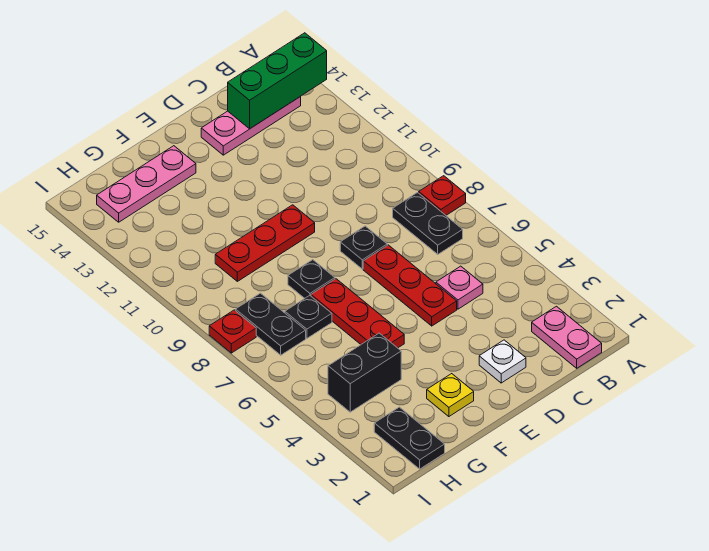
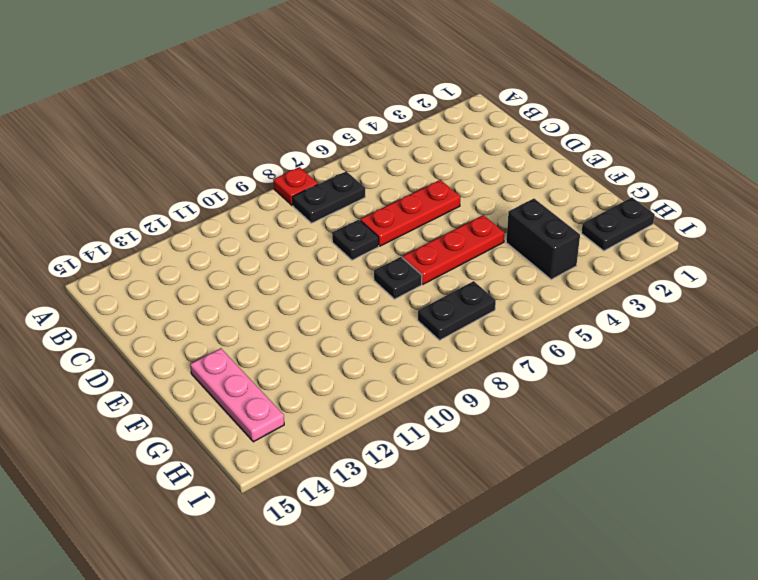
none -> pink plate B1:B2 level 1
none -> pink plate B14:D14 level 1
none -> pink plate C5 level 1

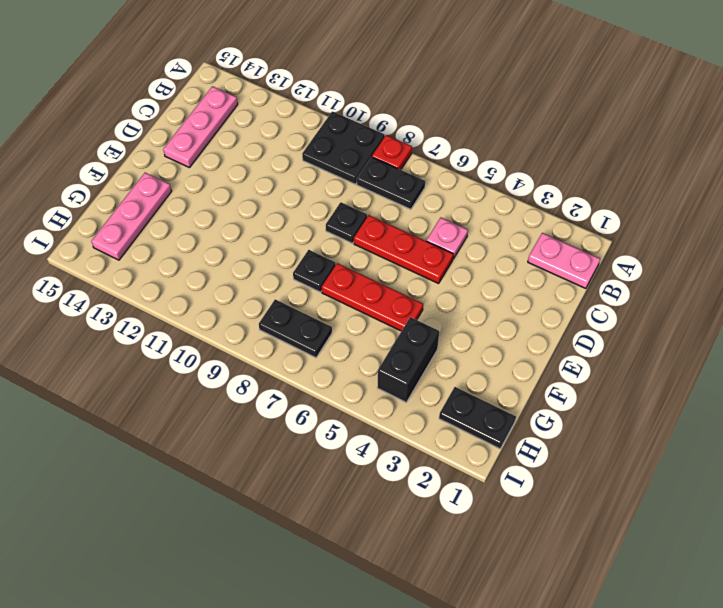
black plate A9:B10 level 1 -> none
none -> white plate D2 level 1
none -> red plate E10:G10 level 1
none -> yellow plate F2 level 1

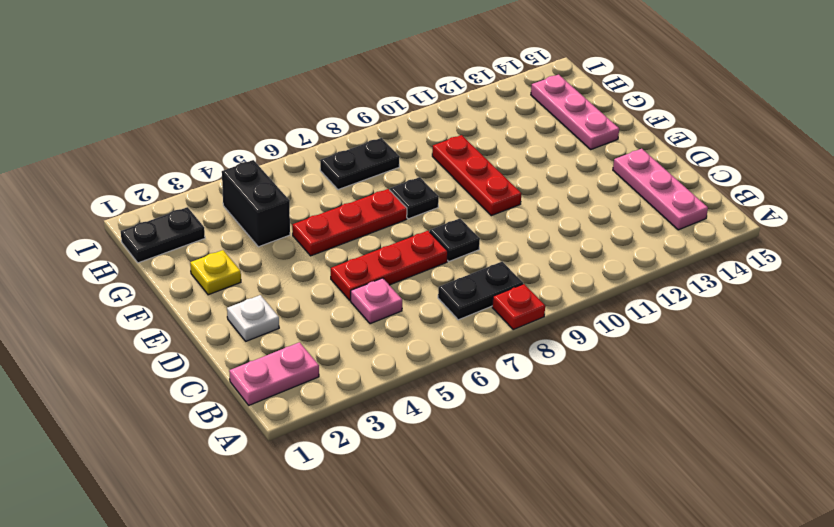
none -> black plate G7 level 1
none -> red plate I8 level 1
none -> green brick A14:C14 level 2

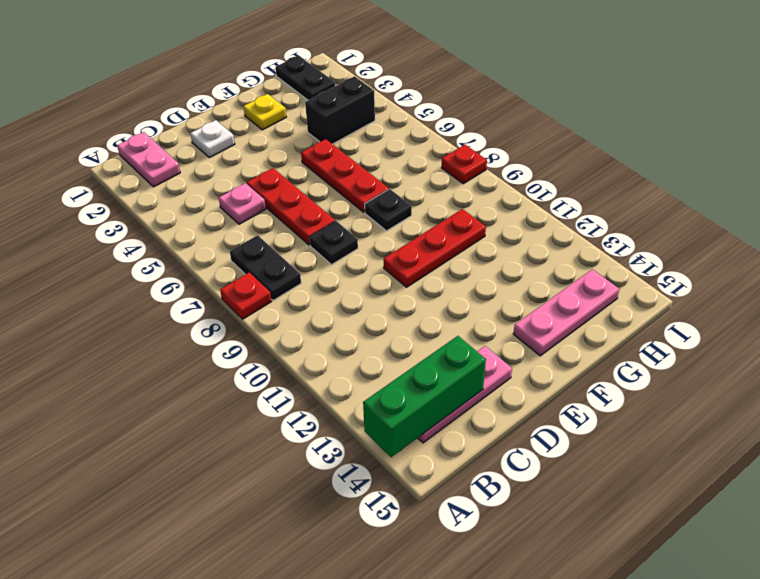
none -> black plate G7 level 1
none -> black plate H7:H8 level 1

